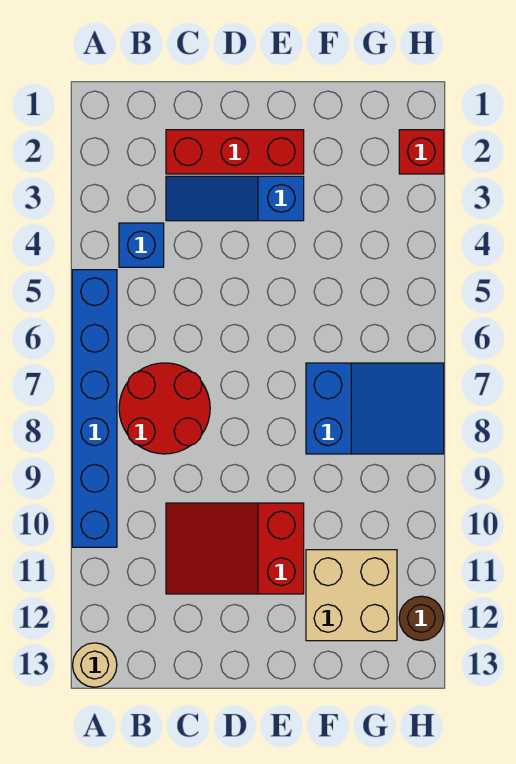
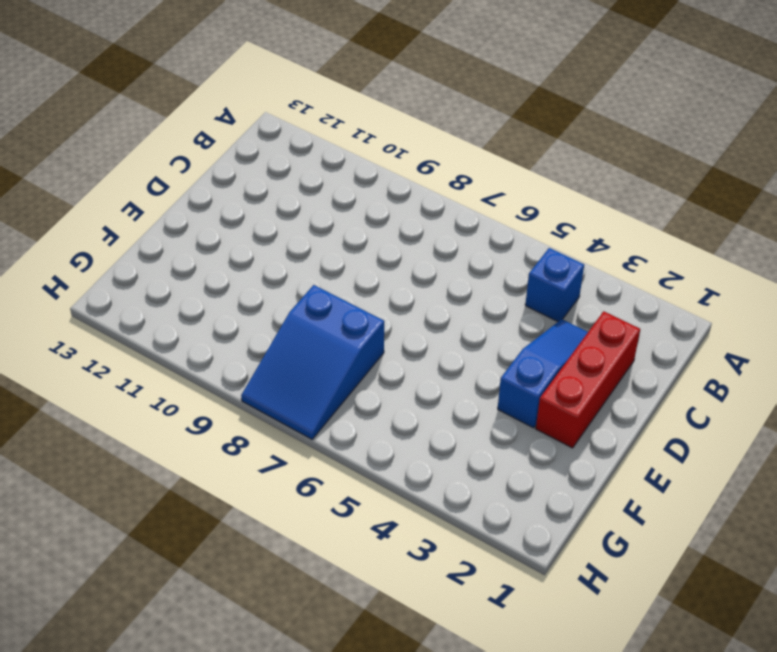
none -> blue brick A5:A10 level 1
none -> tan round brick A13 level 1

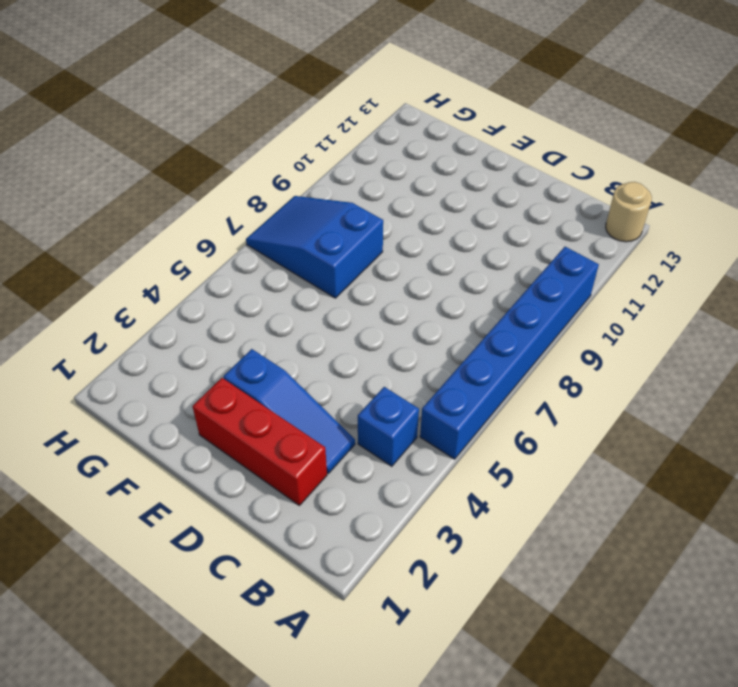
none -> red round brick B7:C8 level 1
none -> red slope C10:E11 level 1 top E

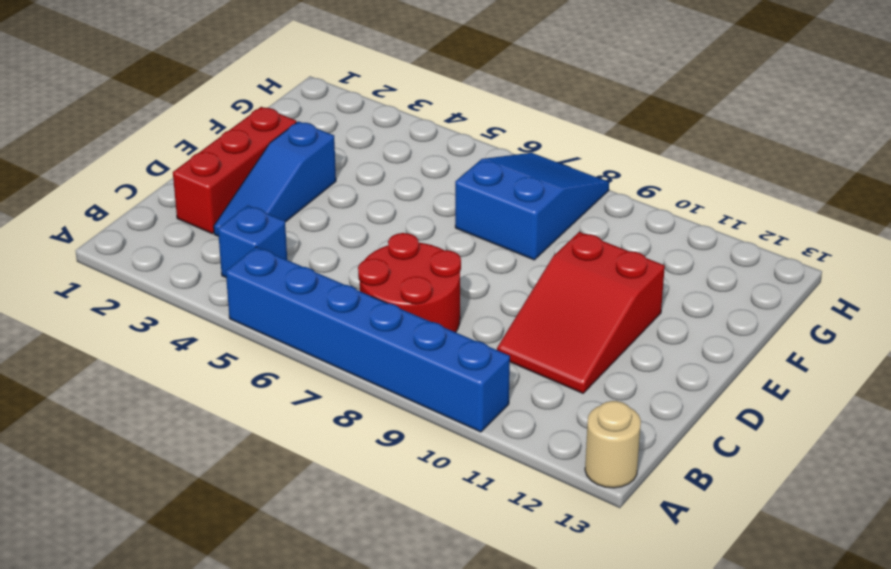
none -> tan brick F11:G12 level 1
none -> red brick H2 level 1

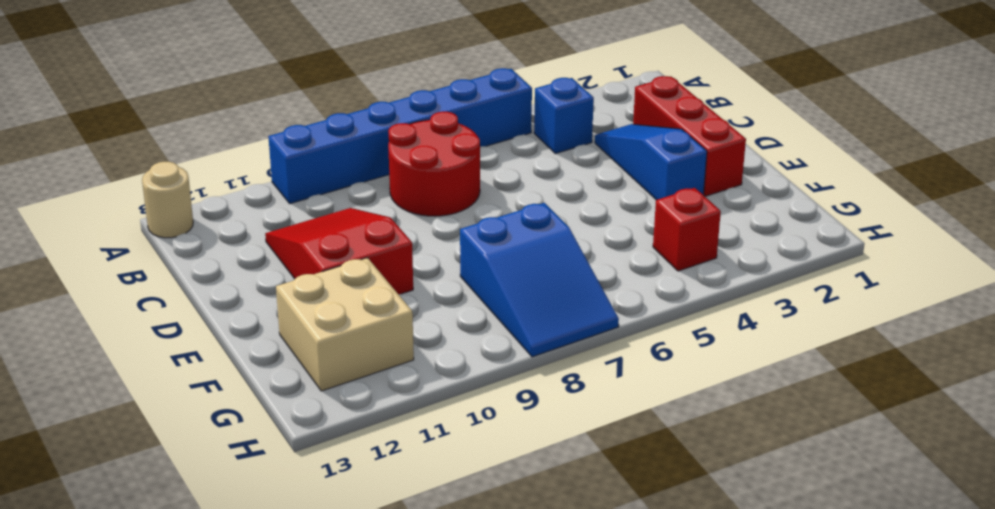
red brick G4 level 1 -> red brick H2 level 1
none -> brown round brick H12 level 1

